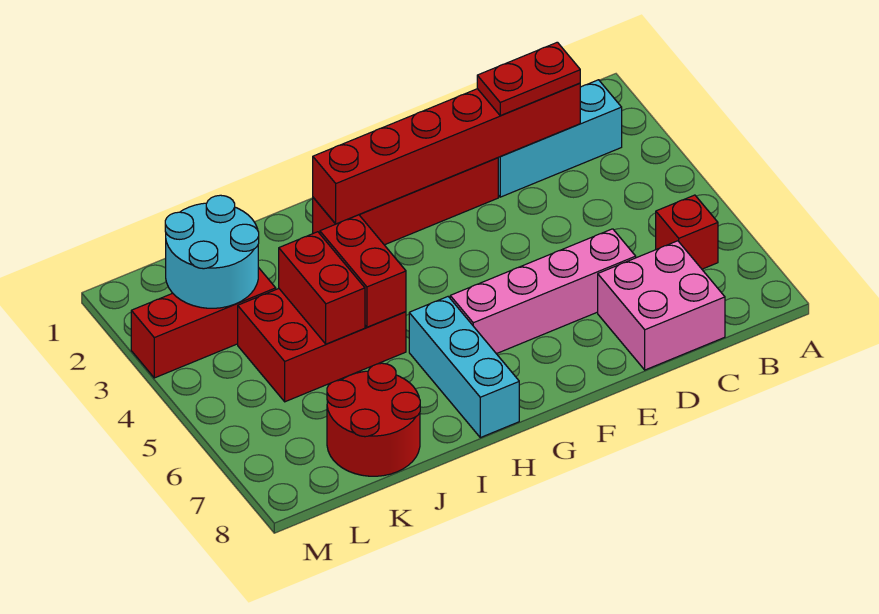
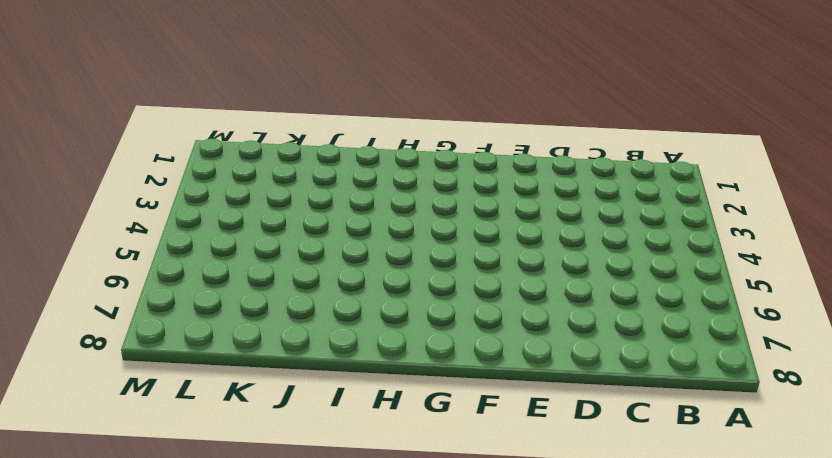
none -> cyan brick B2:D2 level 1
none -> red brick B6 level 1
none -> pink brick C7:D8 level 1

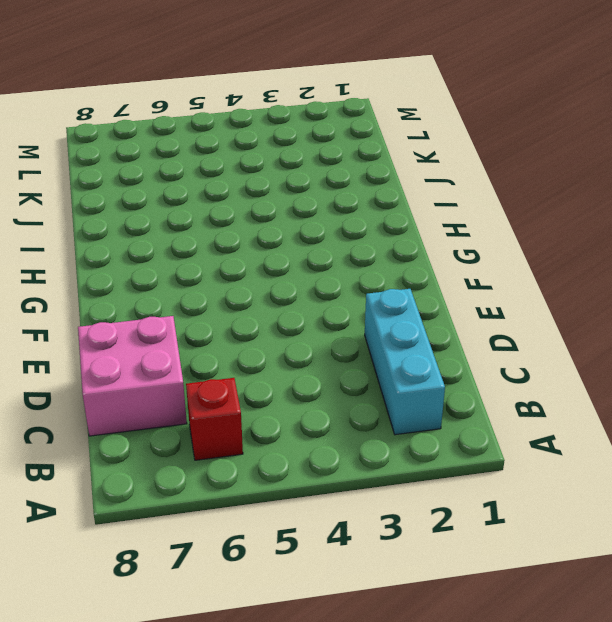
none -> pink brick D6:G6 level 1
none -> red brick E2:H2 level 1
none -> cyan brick H6:H8 level 1

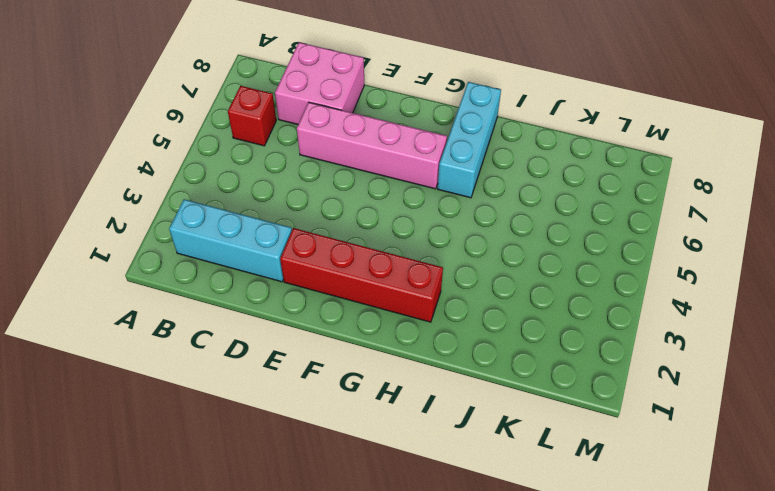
none -> red brick I4:K5 level 1
none -> red round brick J7:K8 level 1
none -> red brick K3:M3 level 1

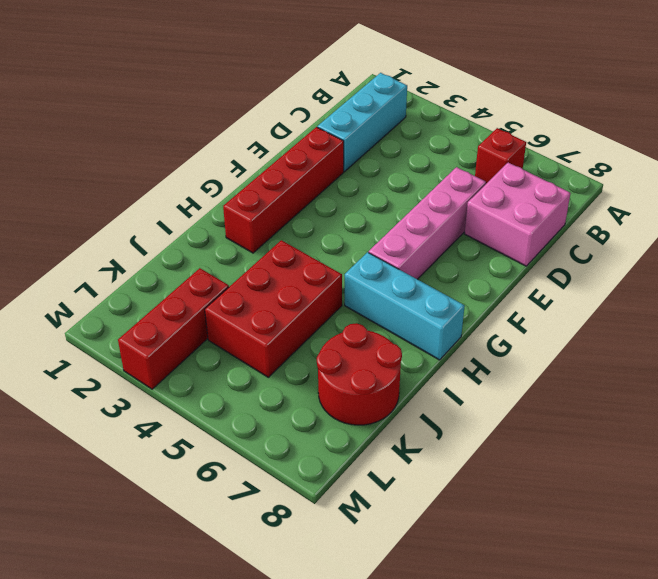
none -> red brick C2:H2 level 2
none -> red brick I4:I5 level 2
none -> red brick J4:J5 level 2

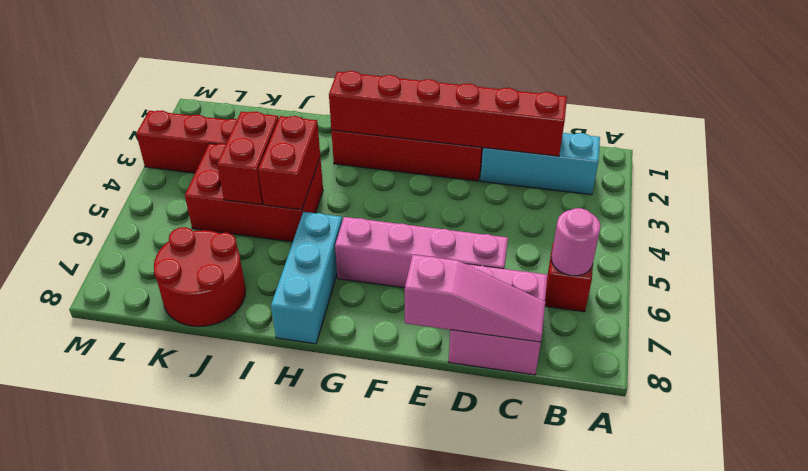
pink round brick B6 level 2 -> none
pink slope C8:E8 level 2 top E -> none
none -> cyan round brick K2:L3 level 2
none -> red plate C2:D2 level 3

